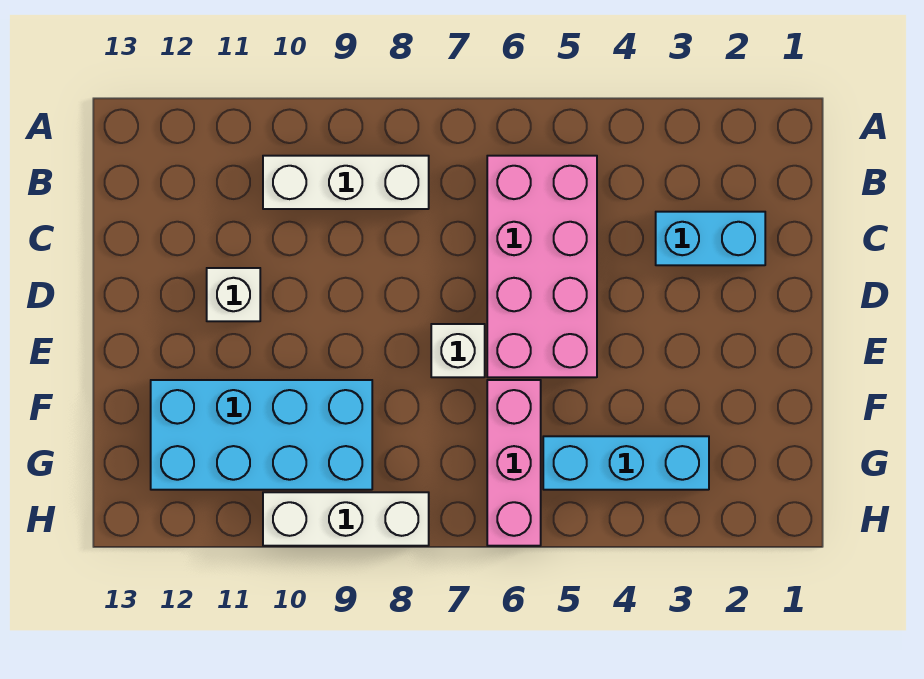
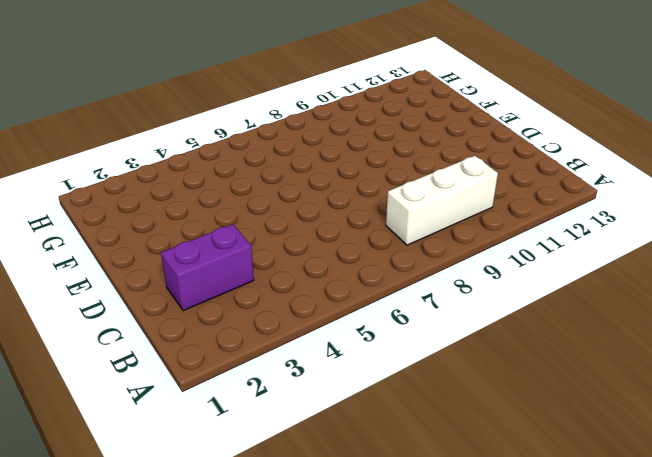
purple brick C2:C3 level 1 -> cyan brick C2:C3 level 1
none -> pink brick B5:E6 level 1
none -> white brick D11 level 1

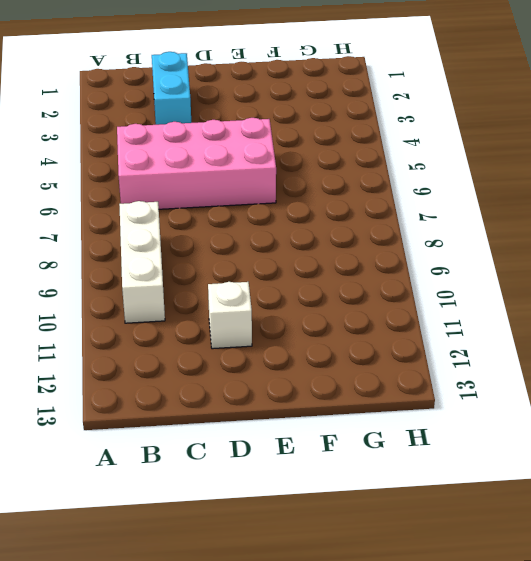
none -> white brick E7 level 1
none -> pink brick F6:H6 level 1

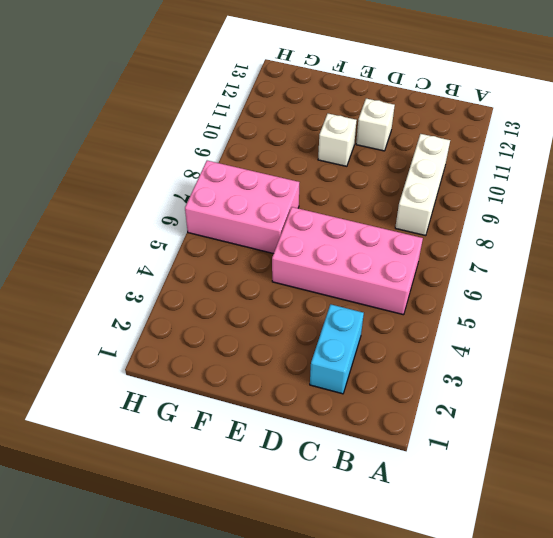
white brick E10 level 1 -> white brick E7 level 1
pink brick F6:H7 level 1 -> pink brick F6:H6 level 1
none -> cyan brick F9:G12 level 1
none -> cyan brick G3:G5 level 1

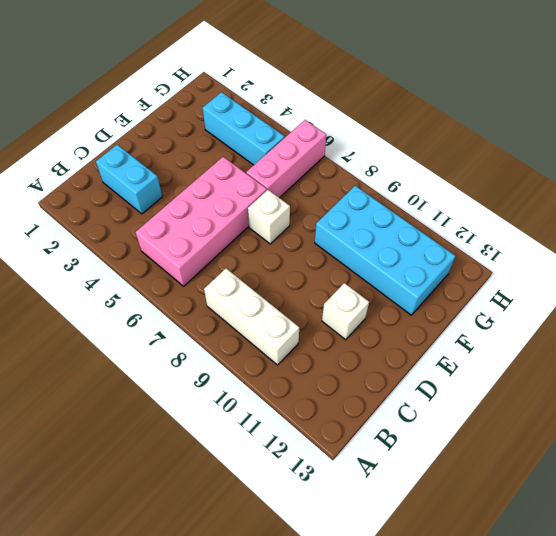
none -> white brick H8:H10 level 1

